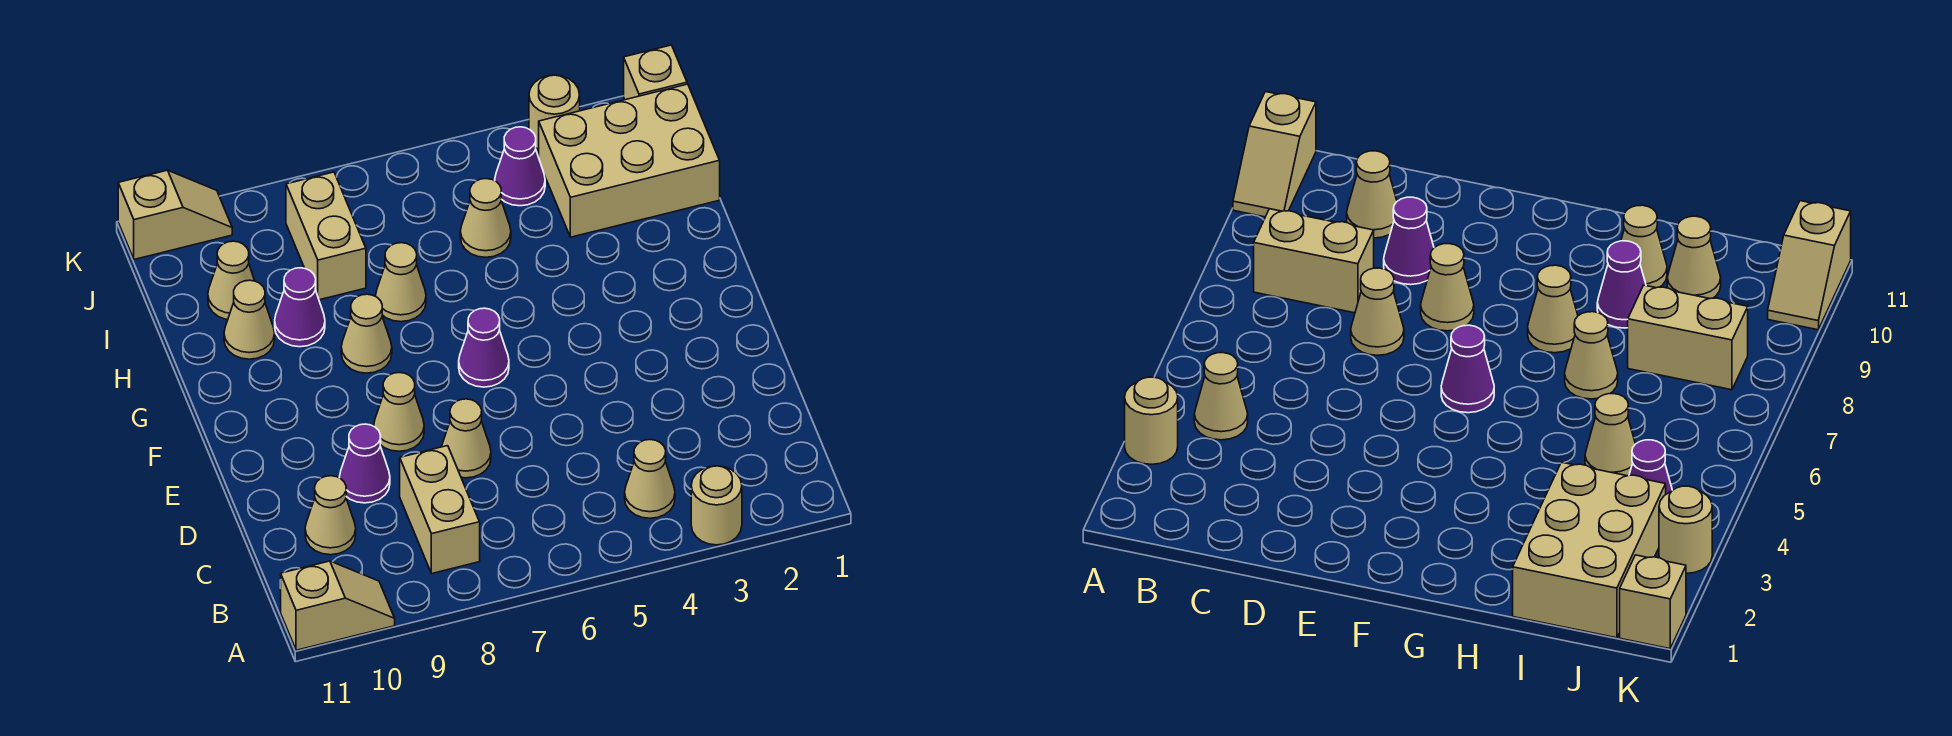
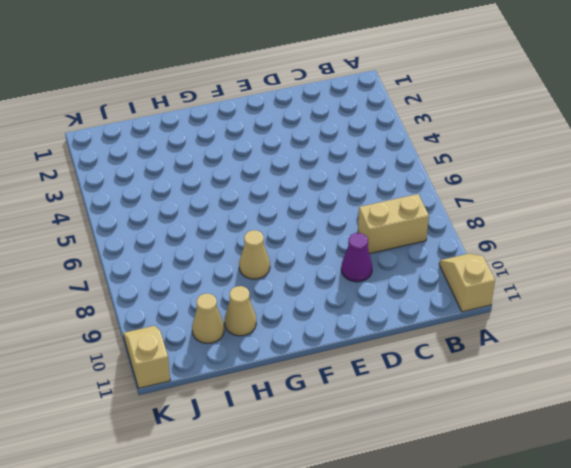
none -> tan round brick A3 level 1
none -> tan cone B4 level 1
none -> tan cone C10 level 1

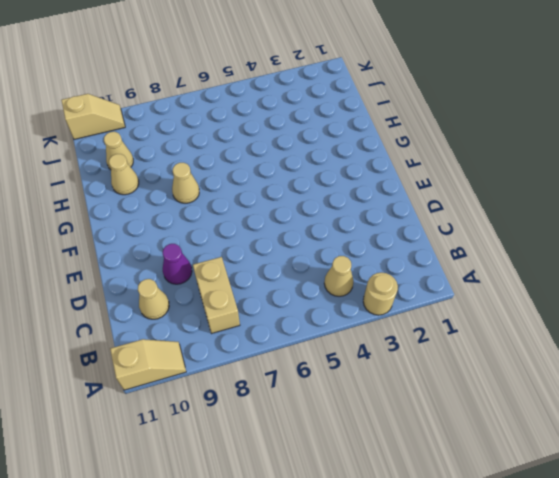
none -> tan cone D7 level 1
none -> tan cone E8 level 1
none -> purple cone F6 level 1

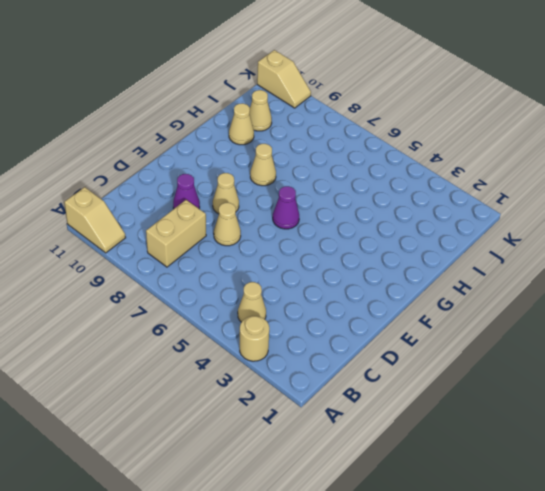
none -> tan cone C10 level 1
none -> tan cone H7 level 1
none -> purple cone H9 level 1

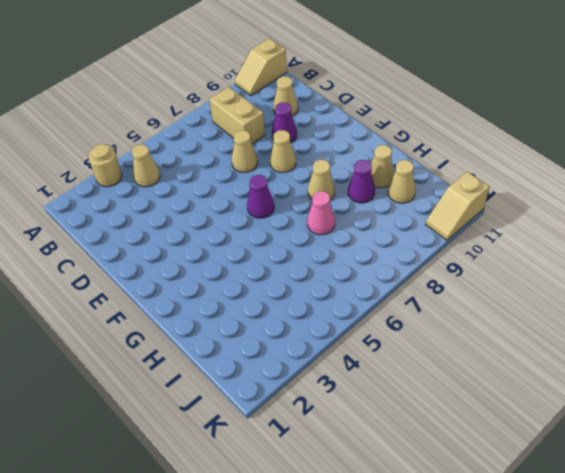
pink cone H7 level 1 -> tan cone H7 level 1
none -> tan brick I1:J3 level 1
none -> tan cone I5 level 1
none -> tan brick I8:J8 level 1

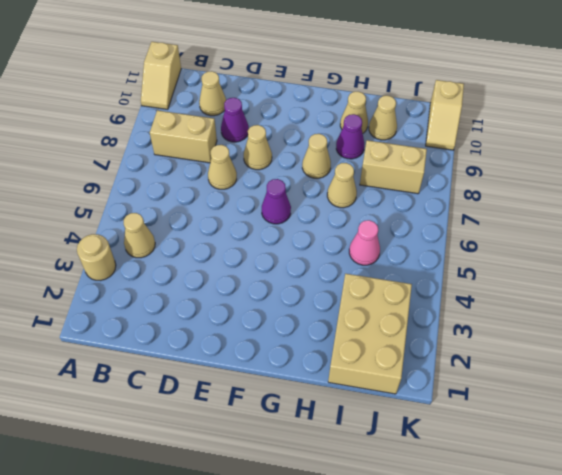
pink cone I5 level 1 -> tan cone I5 level 1
none -> purple cone J4 level 1
none -> tan brick K1 level 1
none -> tan round brick K3 level 1

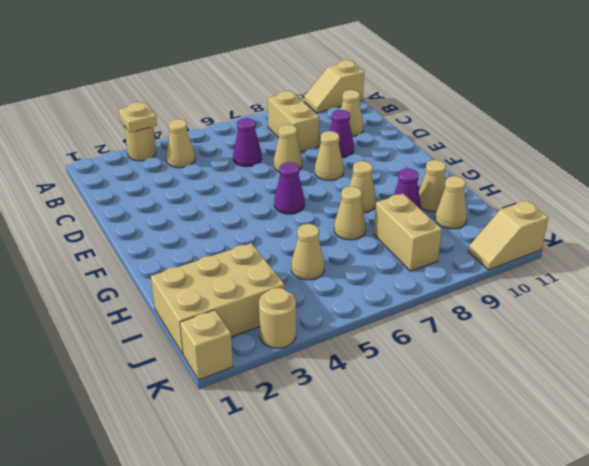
tan plate A3 level 2 -> none
purple cone C6 level 1 -> purple cone J4 level 1

